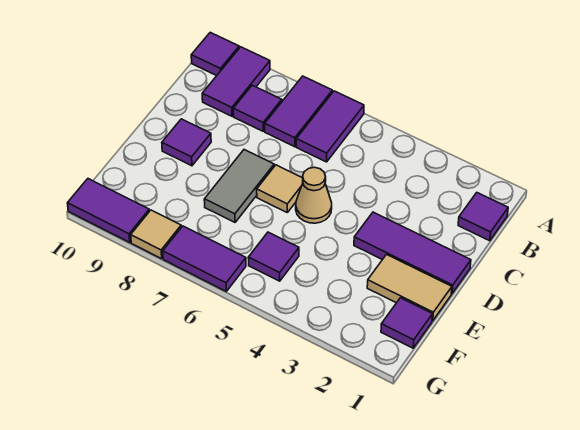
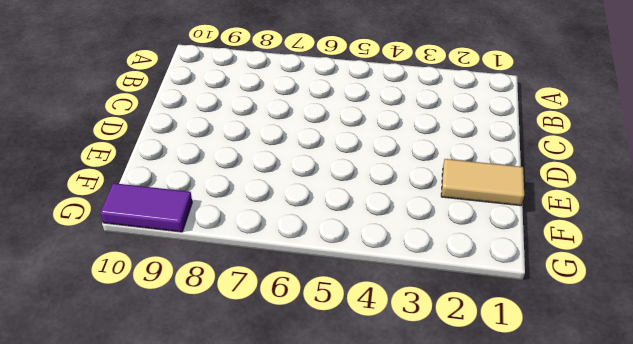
none -> purple tile A6:B6 level 1
none -> purple tile A7:B7 level 1
none -> purple tile A9:B9 level 1

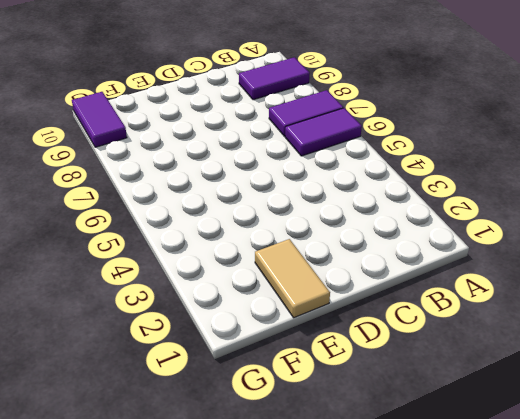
none -> purple tile A10 level 1
none -> purple tile B1 level 1
none -> purple tile B8 level 1

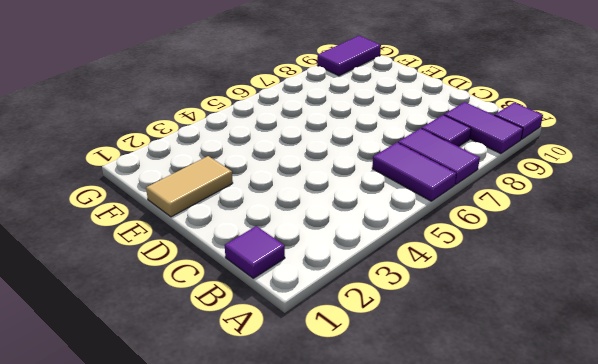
none -> purple tile D1:D3 level 1
none -> tan cone D5 level 1
none -> tan tile D6 level 1

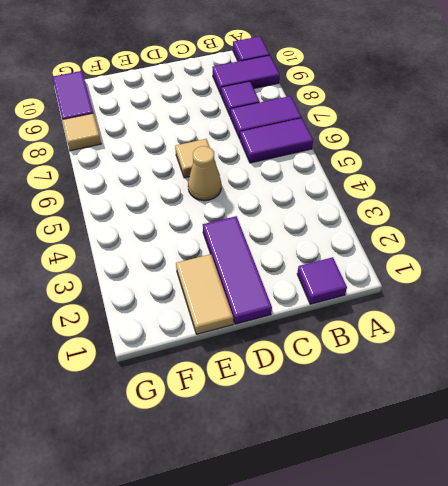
none -> grey tile D7:E7 level 1
none -> purple tile D9 level 1
none -> purple tile F1 level 1

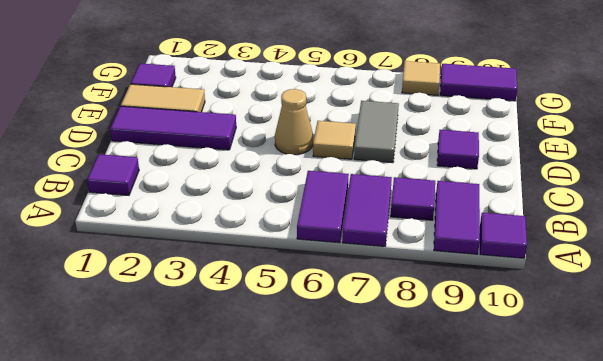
none -> purple tile F5 level 1
none -> purple tile G6:G7 level 1

